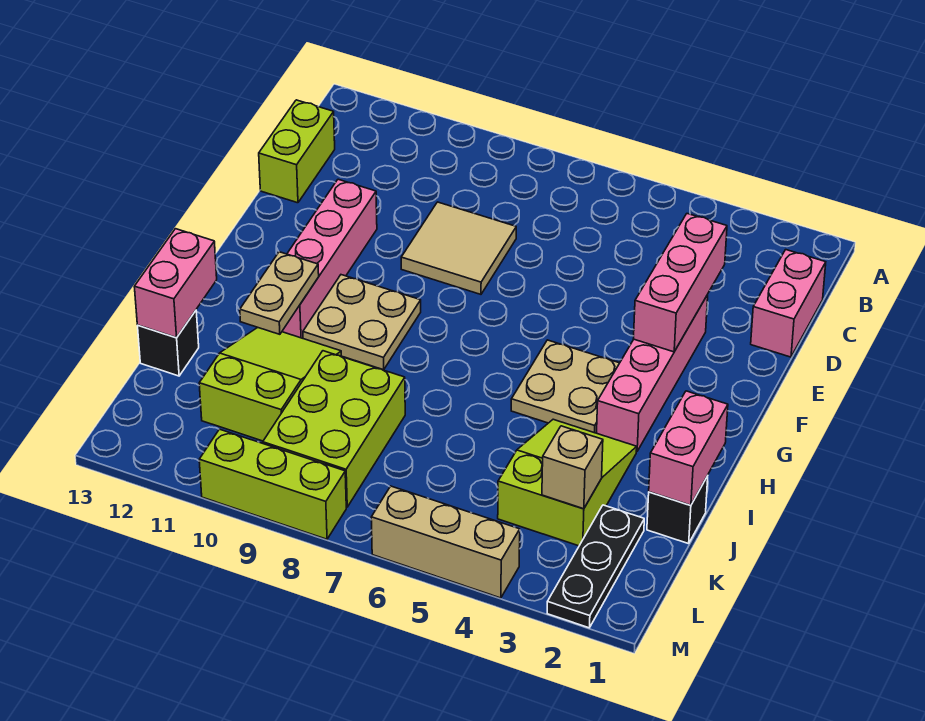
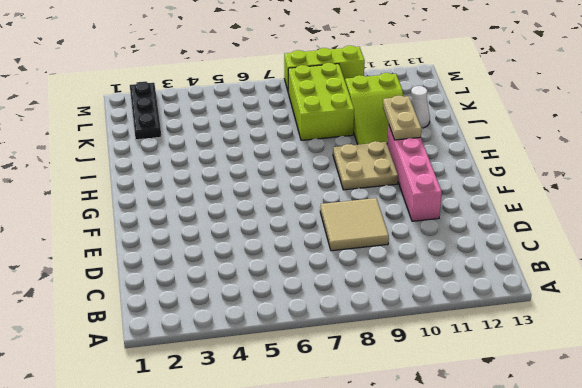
white cone J12 level 1 -> none
none -> pink brick C1:D1 level 1
none -> lime brick C13:D13 level 1
none -> pink brick E3:H3 level 1

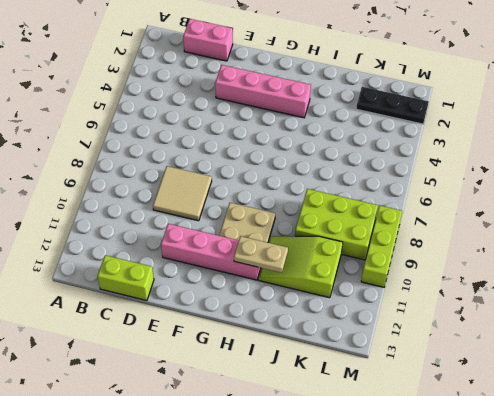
none -> tan plate G4:H5 level 1
none -> lime slope I3:K4 level 1 top K
none -> black brick J1 level 1

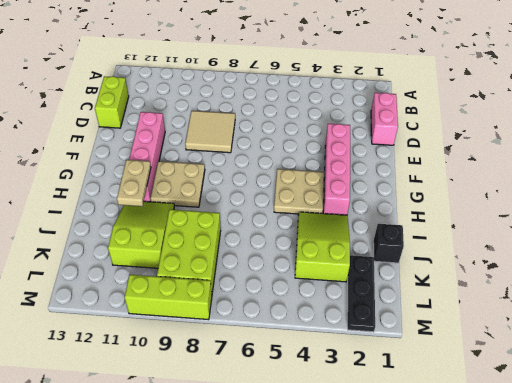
none -> black brick J13 level 1
none -> tan brick M4:M6 level 1
none -> pink brick D3:F3 level 2

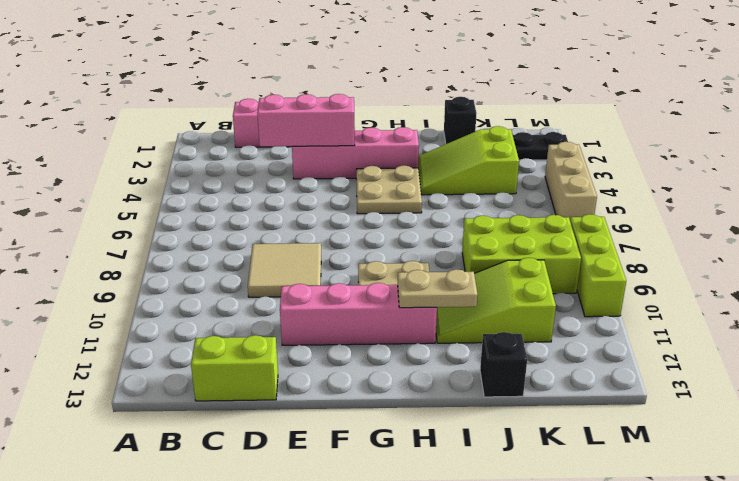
none -> pink brick I1:J1 level 2
none -> pink brick I13:J13 level 2
none -> tan brick K3 level 2

